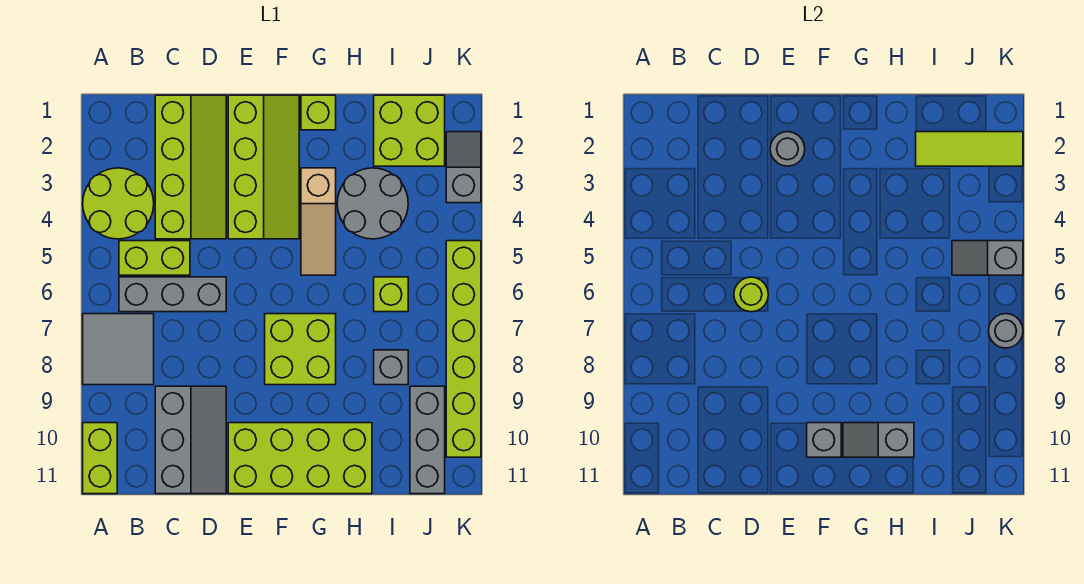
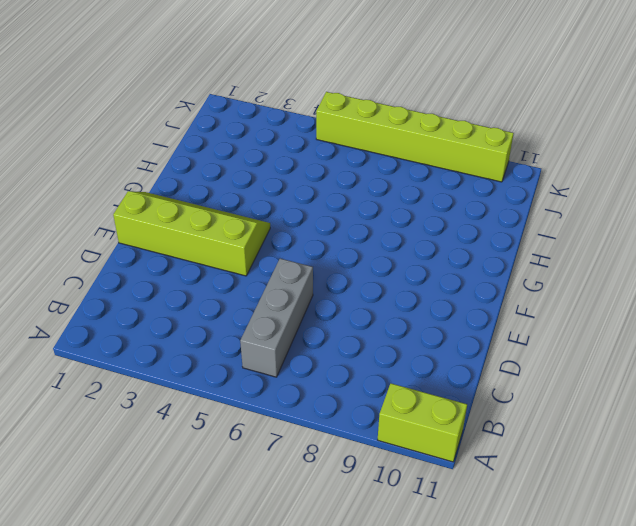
none -> lime round brick A3:B4 level 1
none -> grey tile A7:B8 level 1
none -> lime brick B5:C5 level 1

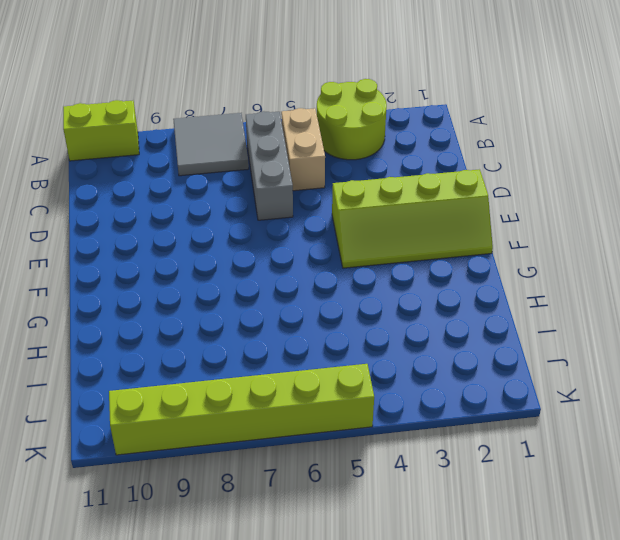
tan brick B5:C5 level 1 -> lime brick B5:C5 level 1
none -> lime slope C1:D4 level 1 top C
none -> grey slope C9:D11 level 1 top C
none -> lime brick E10:H11 level 1

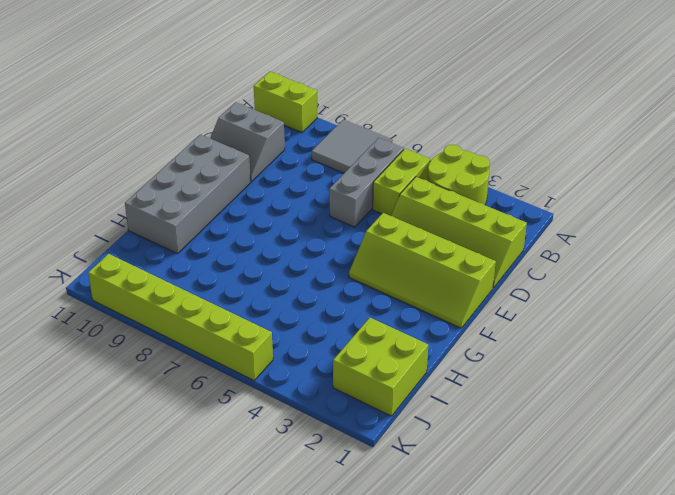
grey slope C10:D11 level 1 top C -> grey slope C9:D11 level 1 top C
grey brick E10:H11 level 1 -> lime brick E10:H11 level 1
none -> lime brick F7:G8 level 1
none -> lime brick G1 level 1
none -> tan slope G3:G5 level 1 top 3

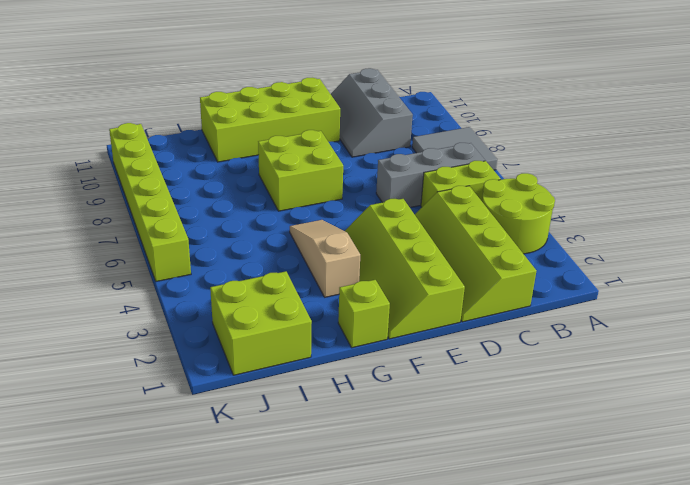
none -> lime brick A10:A11 level 1
none -> grey round brick H3:I4 level 1
none -> lime brick I6 level 1

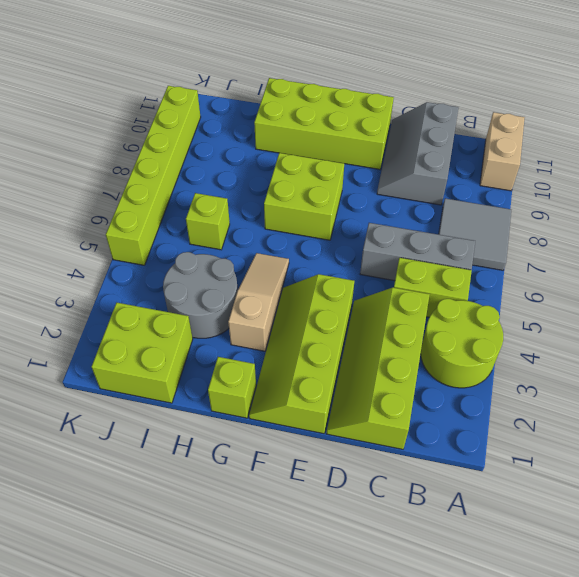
tan brick A10:A11 level 1 -> lime brick A10:A11 level 1
none -> grey brick I8 level 1
none -> grey brick J9:J11 level 1
none -> grey slope K2:K3 level 1 top 3

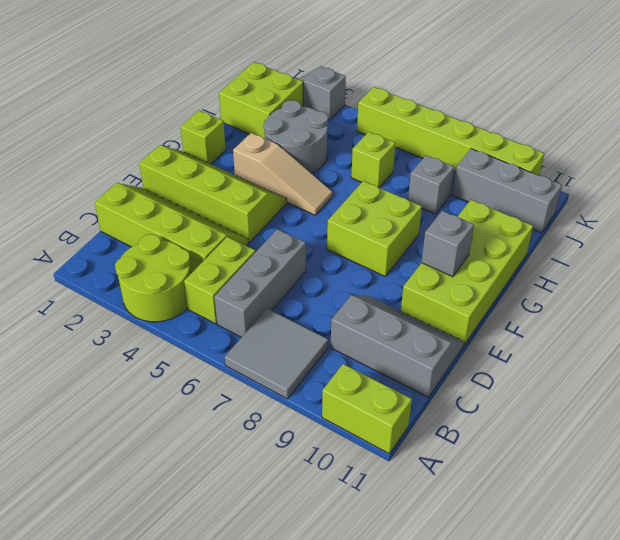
none -> lime round brick D6 level 2
none -> grey round brick E2 level 2
none -> grey slope G10:H10 level 2 top H

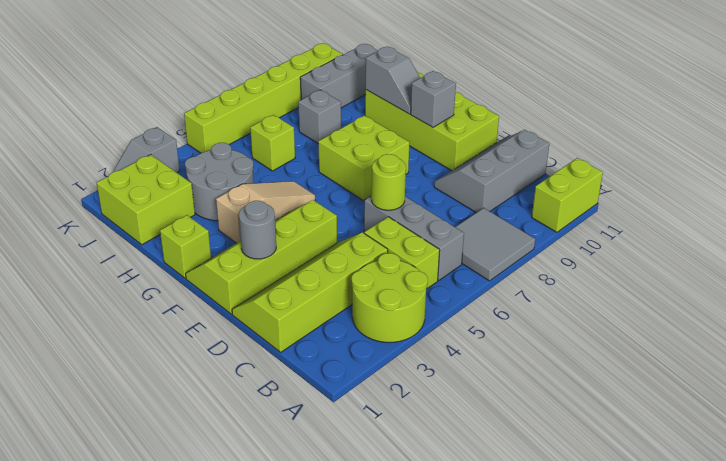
none -> lime tile I2:K2 level 2
none -> grey slope J5:K5 level 2 top K
none -> grey round brick K7 level 2

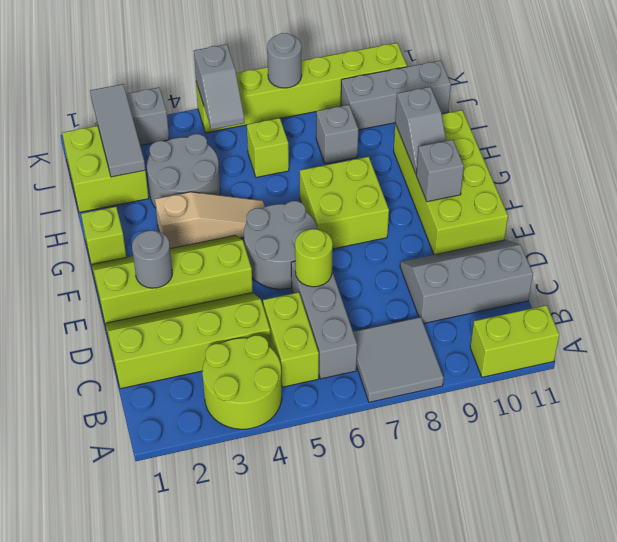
grey round brick E5:F6 level 1 -> none
grey tile I2:K2 level 2 -> lime tile I2:K2 level 2

